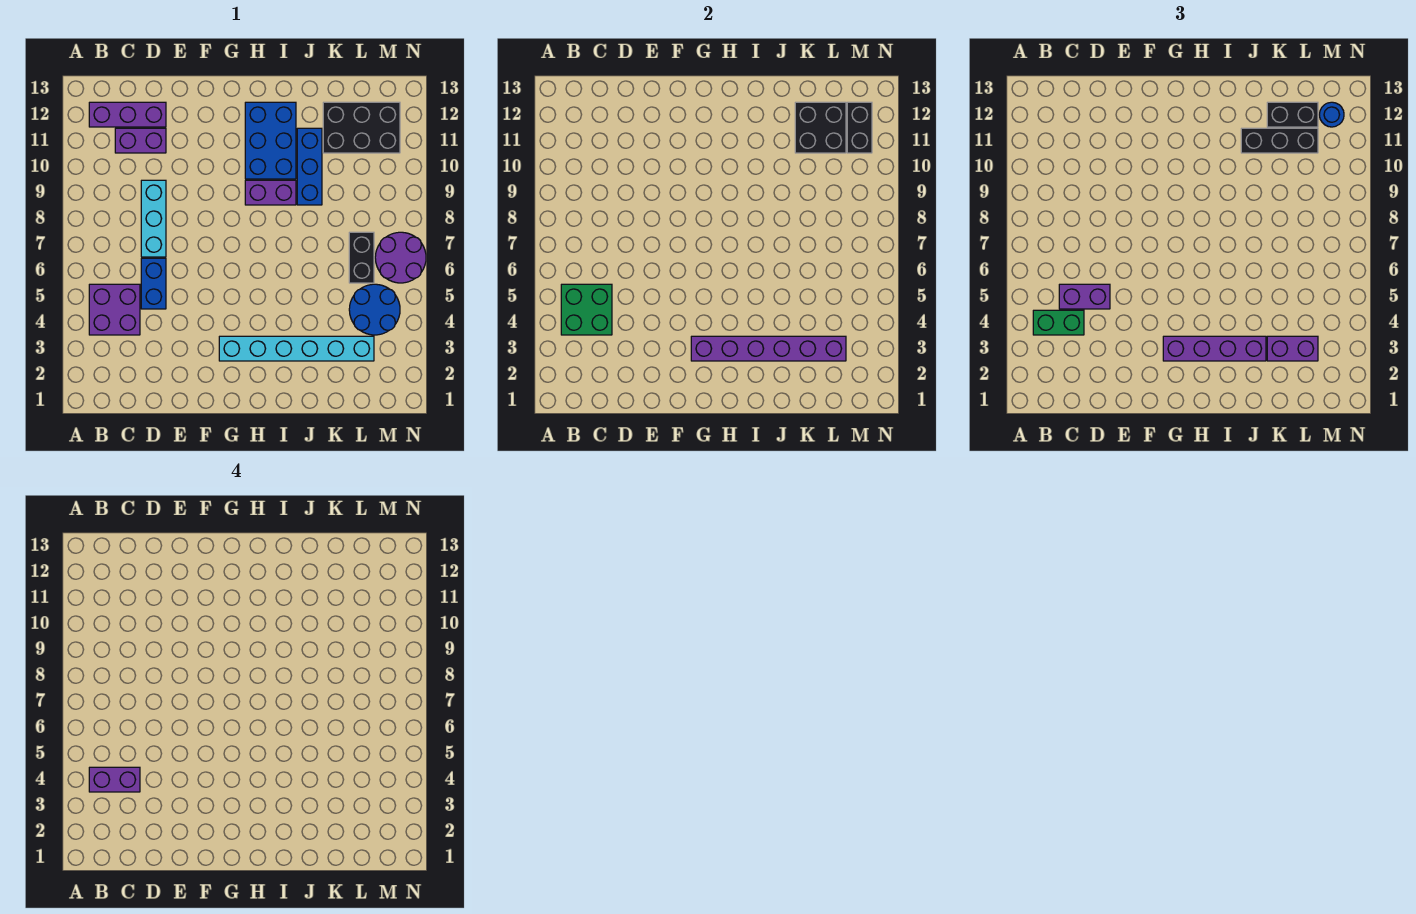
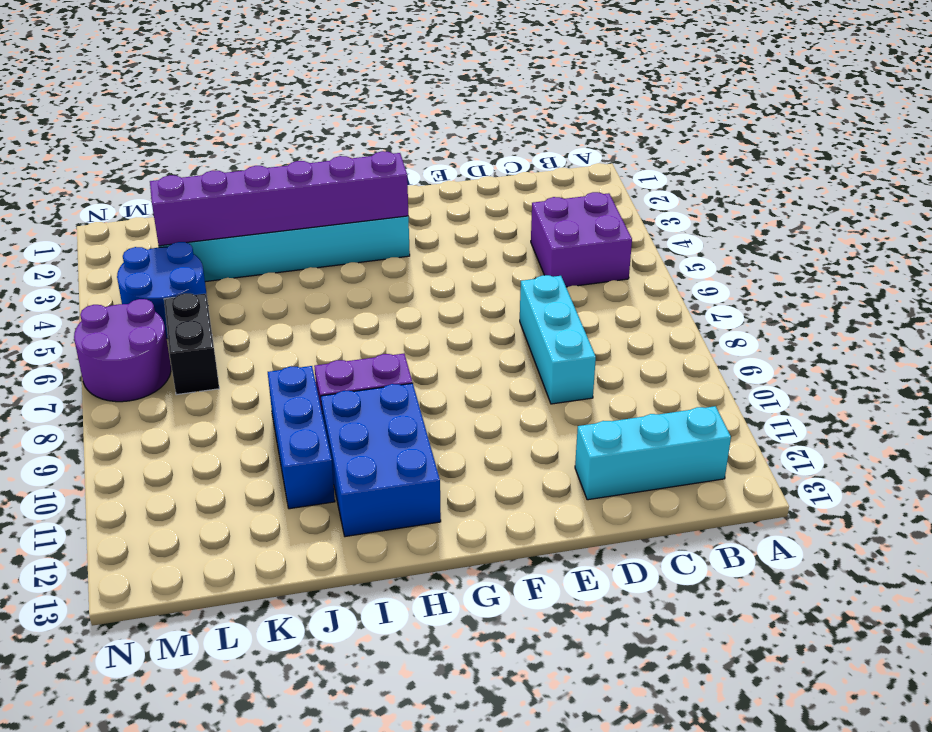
cyan brick B12:D12 level 1 -> purple brick B12:D12 level 1
none -> purple brick C11:D11 level 1
none -> blue brick D5:D6 level 1
none -> black brick K11:M12 level 1

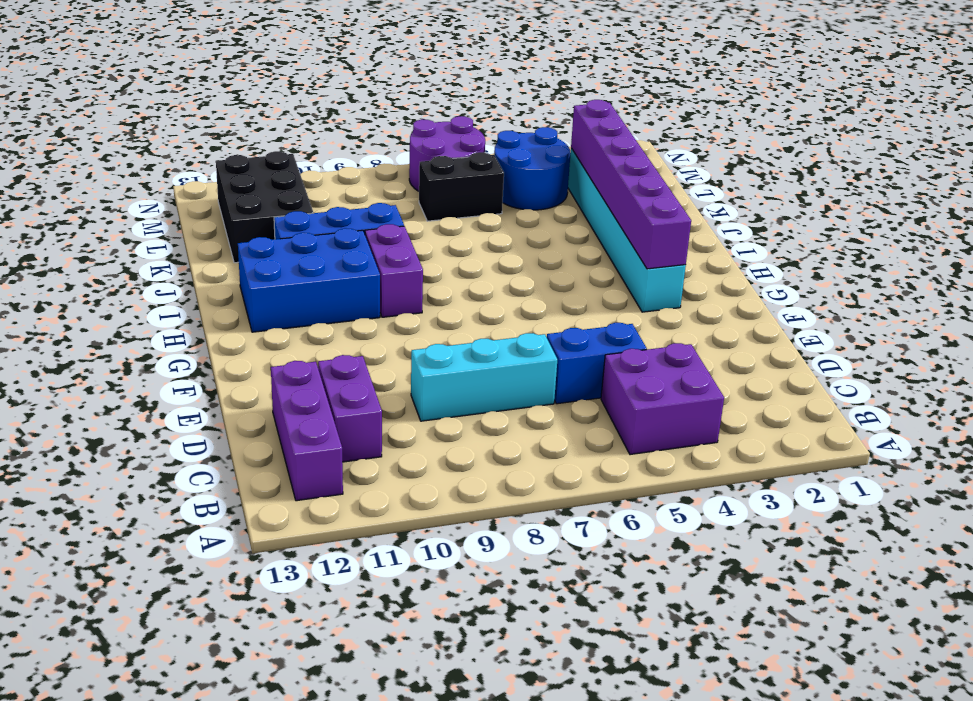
none -> green brick B4:C5 level 2
none -> black brick K11:L12 level 2
none -> black brick M11:M12 level 2

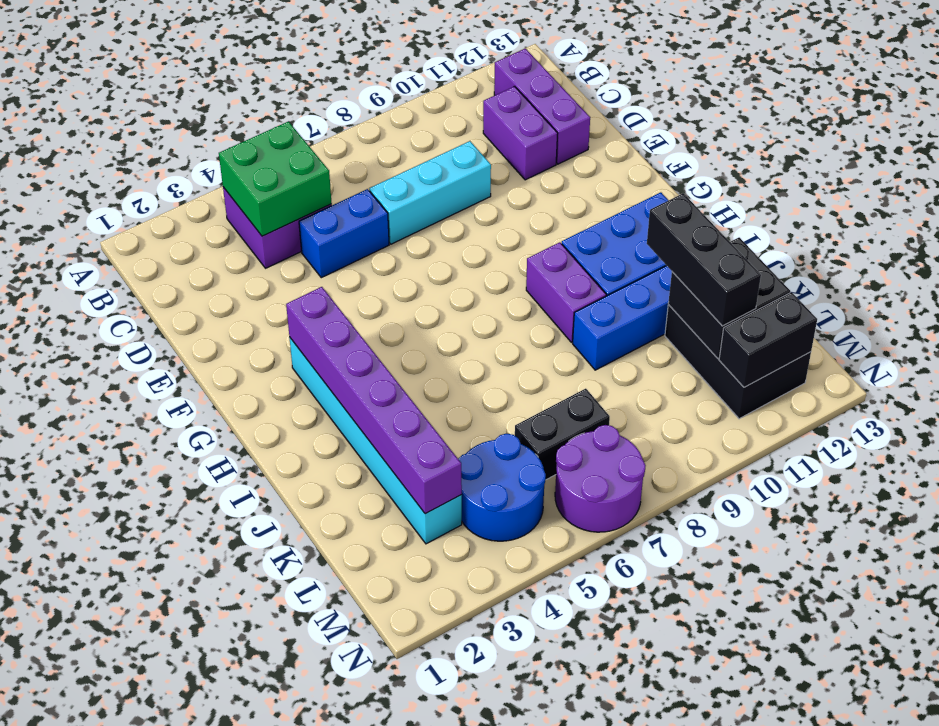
none -> green brick B4:C4 level 3
none -> purple brick C5:D5 level 3
none -> purple brick G3:J3 level 3

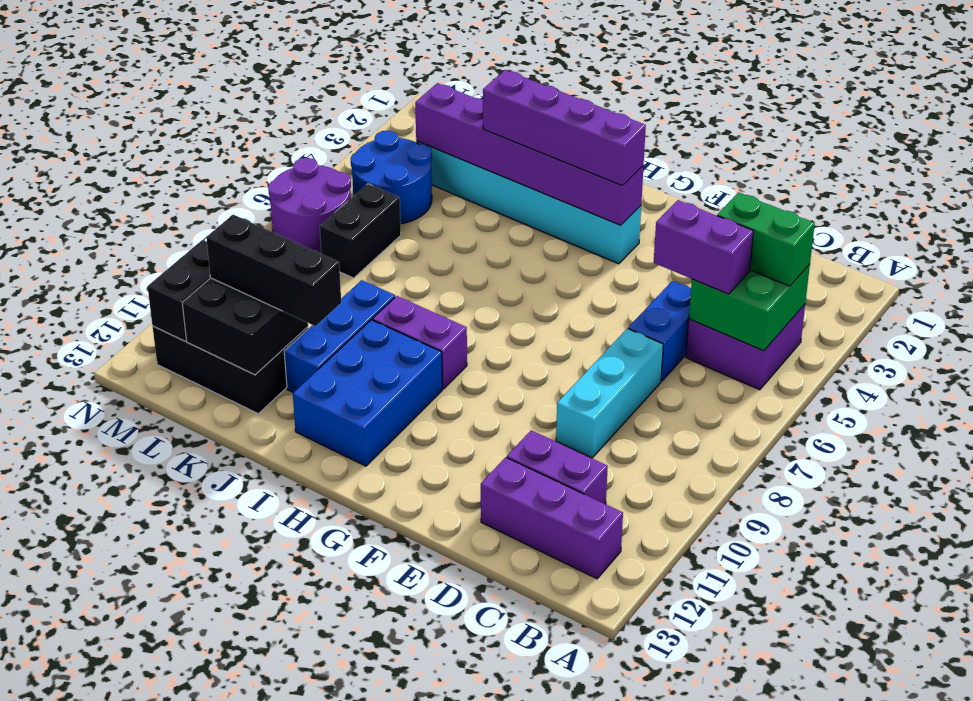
none -> purple brick K3:L3 level 3
none -> black brick K12:L12 level 3
none -> blue round brick M12 level 3

